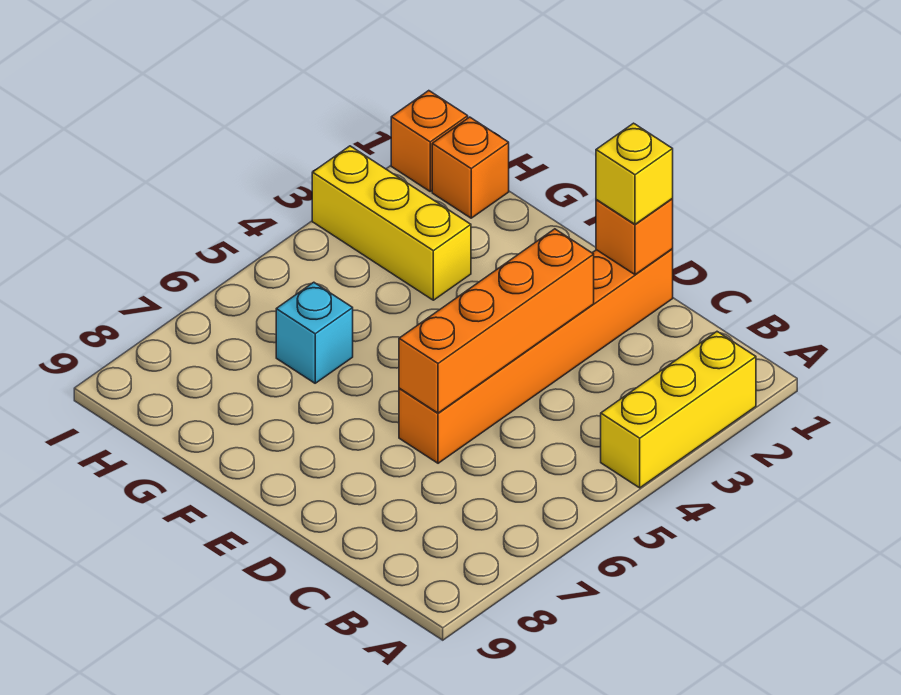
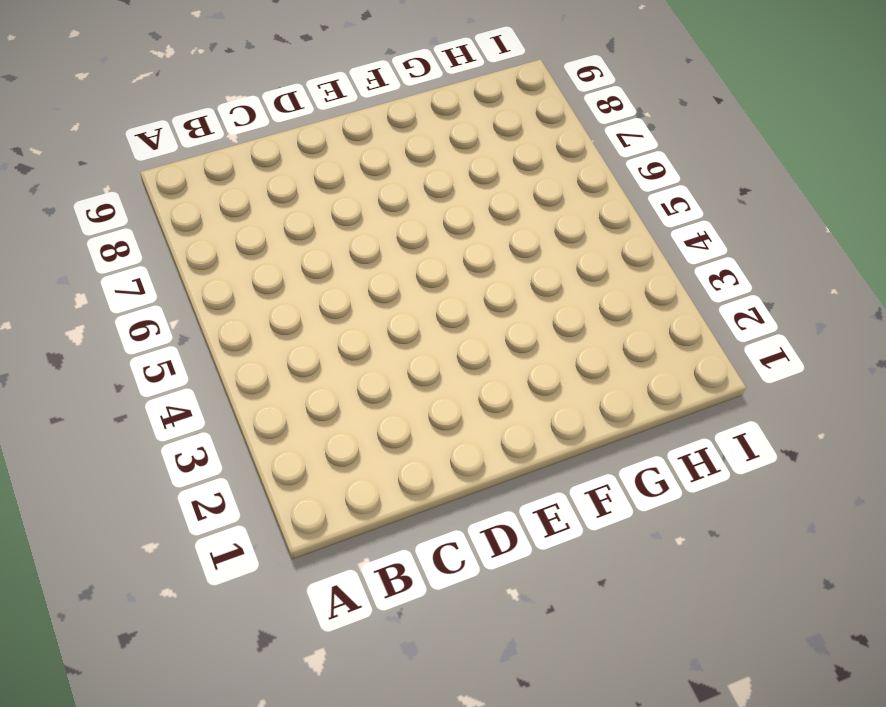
none -> yellow brick A2:A4 level 1
none -> orange brick D1:D6 level 1

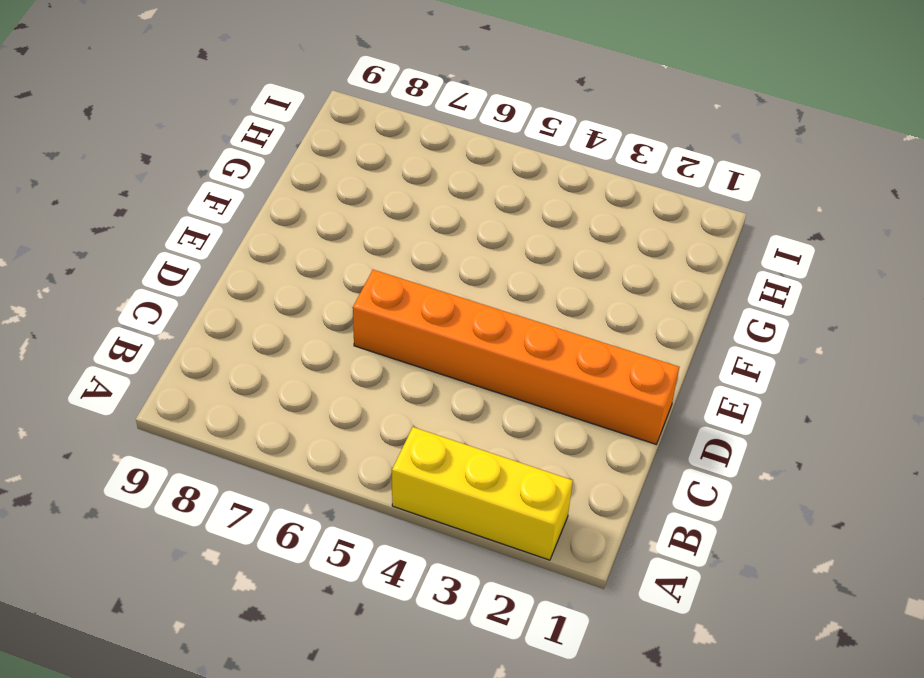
none -> yellow brick G3:I3 level 1
none -> cyan brick G6 level 1

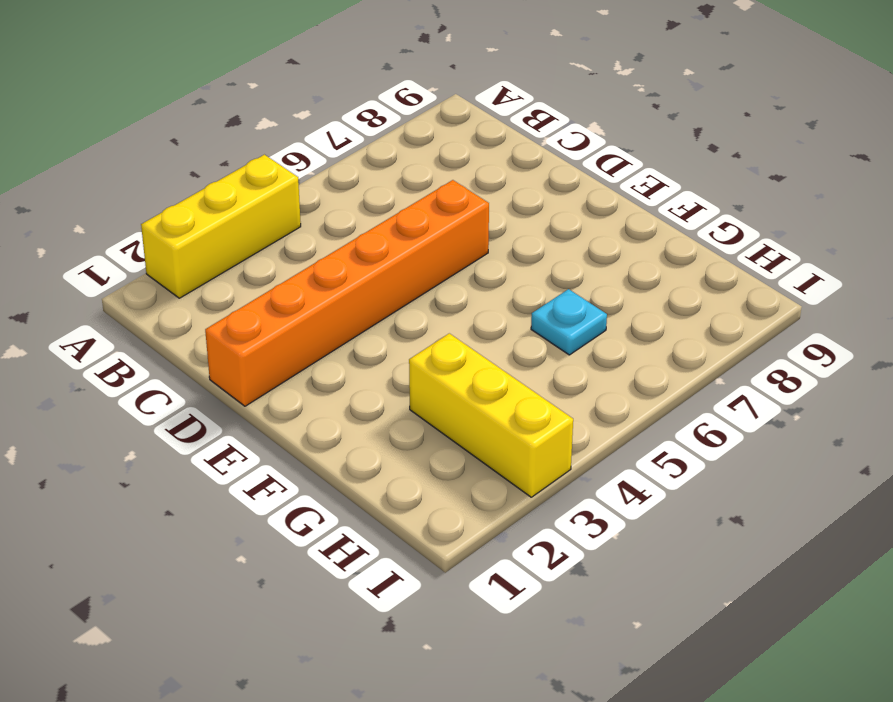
cyan plate G6 level 1 -> cyan brick G6 level 1
none -> orange brick H1 level 1
none -> orange brick I1 level 1

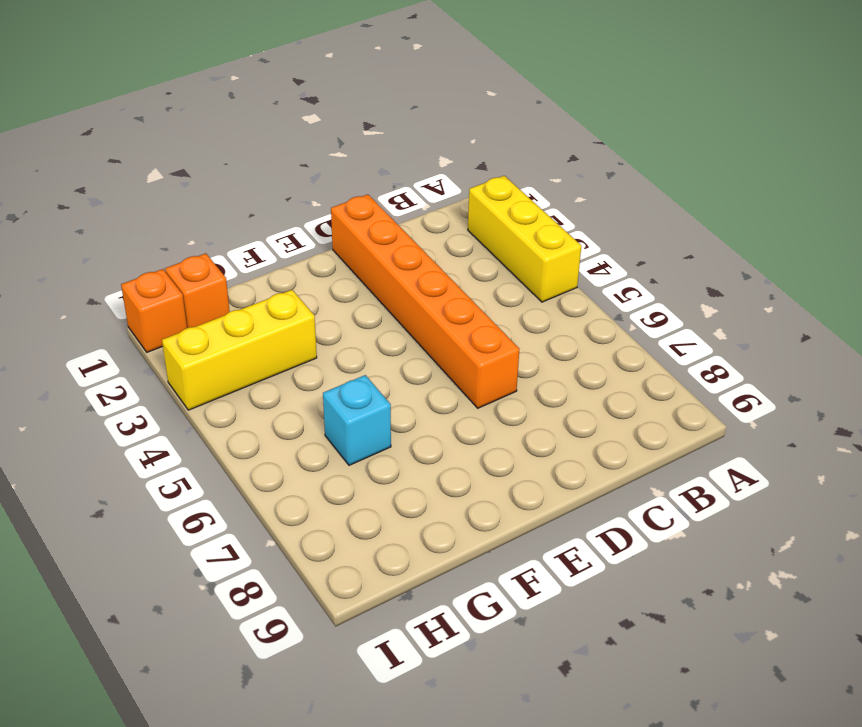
none -> orange brick D1 level 2
none -> orange brick D3:D6 level 2

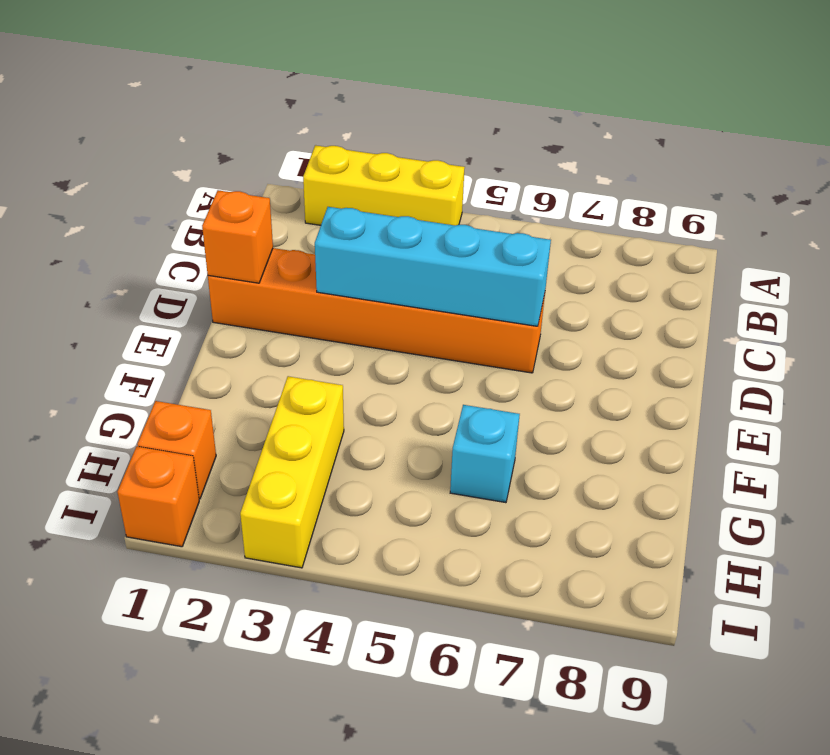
cyan brick D3:D6 level 2 -> orange brick D3:D6 level 2
none -> yellow brick D1 level 3

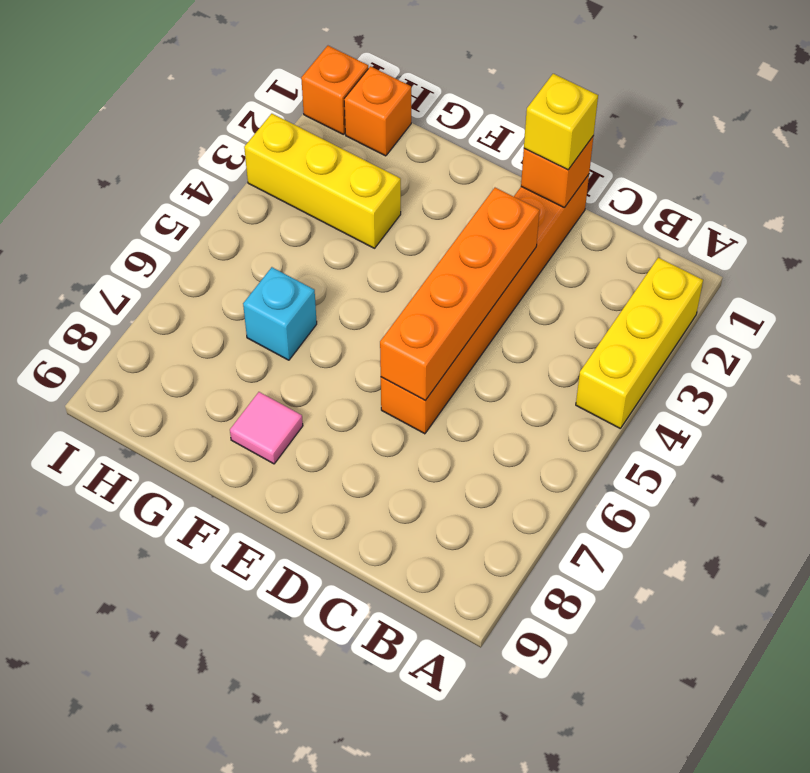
pink tile F8 level 1 -> none

